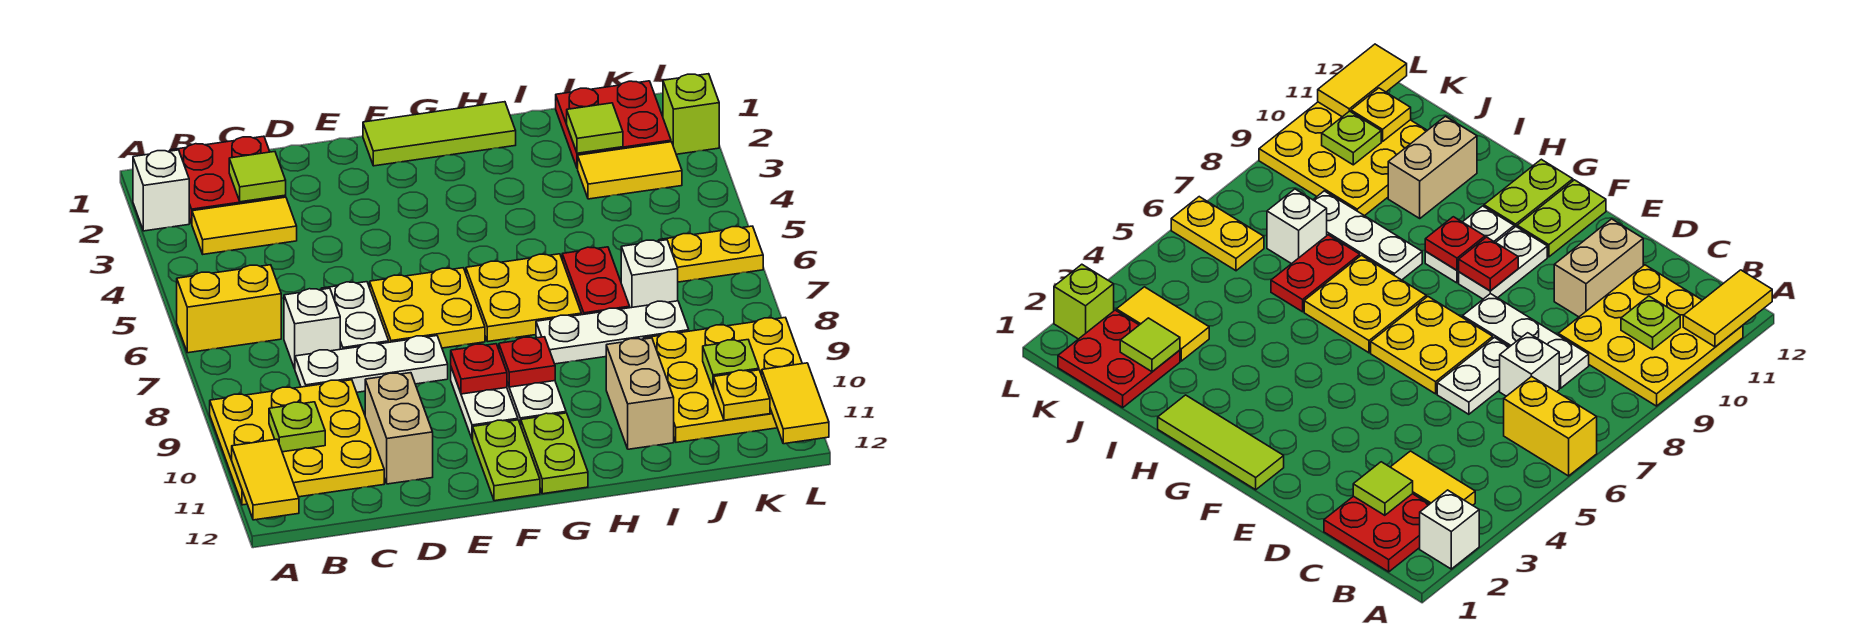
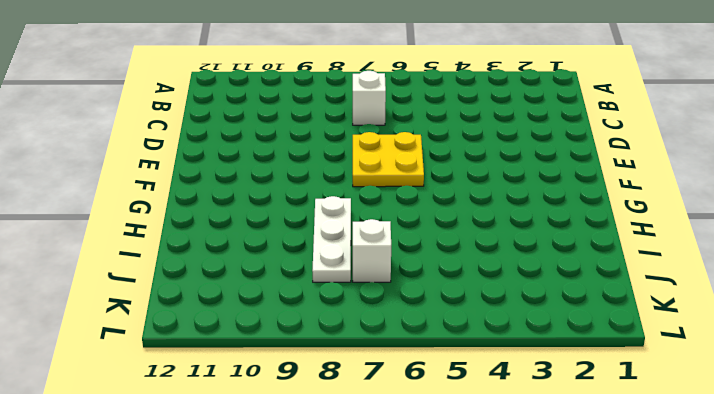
none -> white brick A2 level 1
none -> yellow brick A6:B6 level 1
none -> yellow plate A9:C11 level 1
none -> red plate B1:C2 level 1

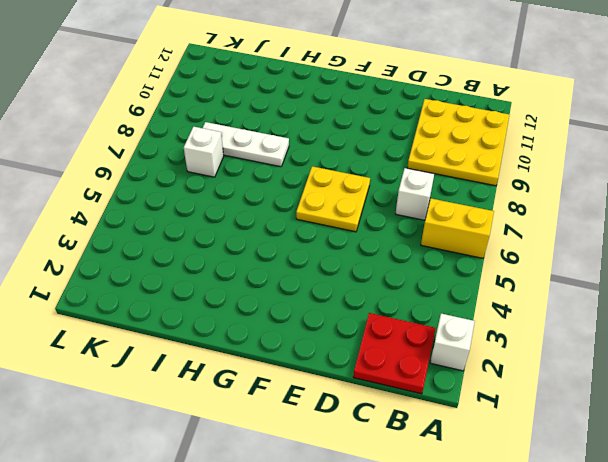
none -> yellow tile B3:C3 level 1
none -> white plate C8:E8 level 1
none -> white plate D6:D7 level 1
none -> tan brick D10:D11 level 1

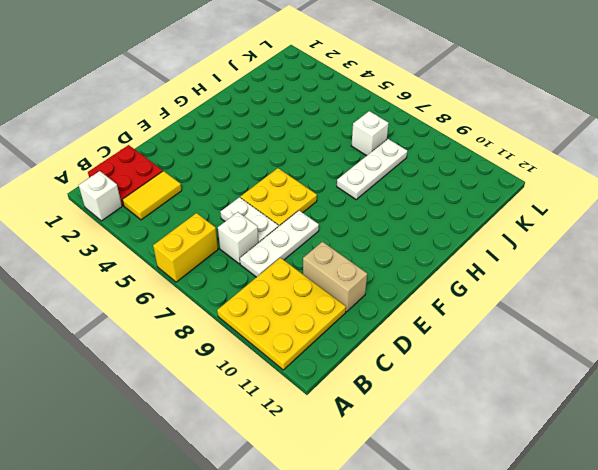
none -> lime tile F1:H1 level 1
none -> white plate F9:F10 level 1
none -> lime plate F11:F12 level 1
none -> yellow plate G6:H7 level 1

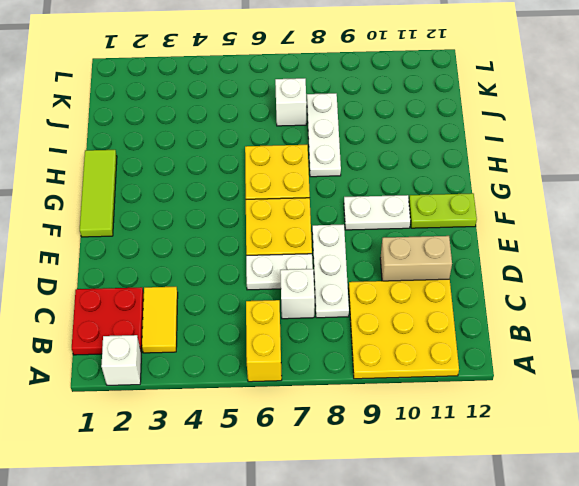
none -> white plate G9:G10 level 1
none -> lime plate G11:G12 level 1
none -> red plate I6:I7 level 1
none -> tan brick I10:I11 level 1

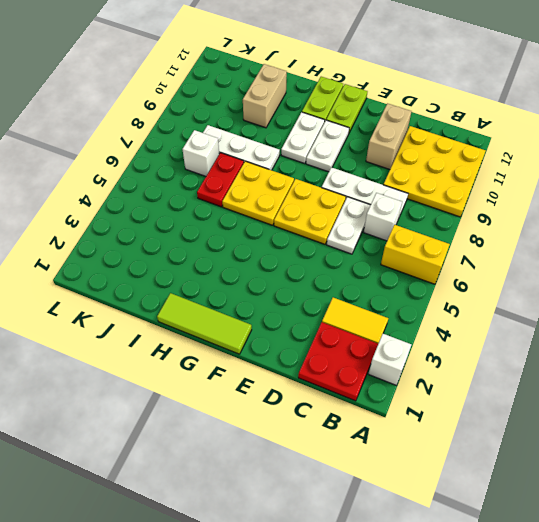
none -> red plate J1:K2 level 1
none -> yellow tile J3:K3 level 1
none -> yellow plate J9:L11 level 1
none -> yellow plate K6:L6 level 1

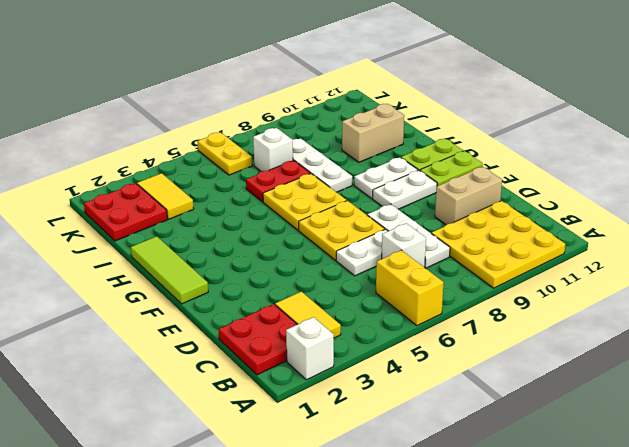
none -> yellow plate J9:L11 level 1
none -> lime brick L2 level 1
none -> yellow tile A11:A12 level 2
none -> lime plate B10 level 2

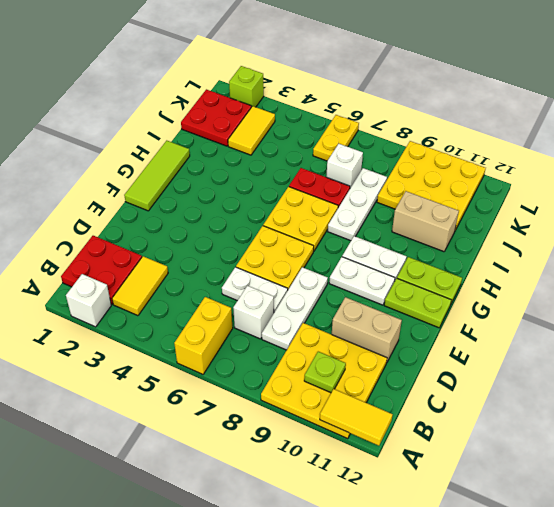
none -> lime tile C2 level 2
none -> red plate F9 level 2
none -> red plate G9 level 2
none -> lime tile J2 level 2

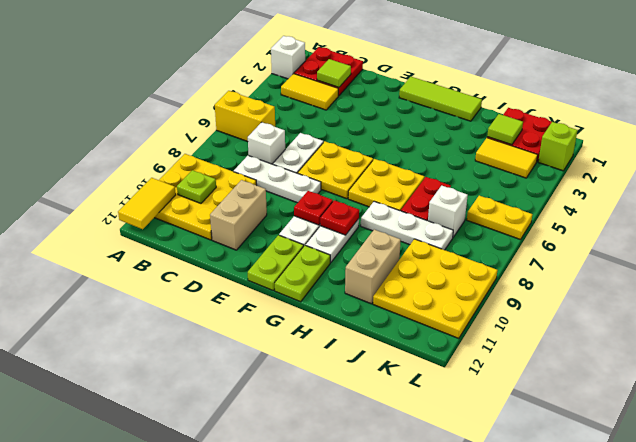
none -> lime plate K10 level 2
none -> yellow plate K11 level 2
none -> yellow tile L11:L12 level 2

